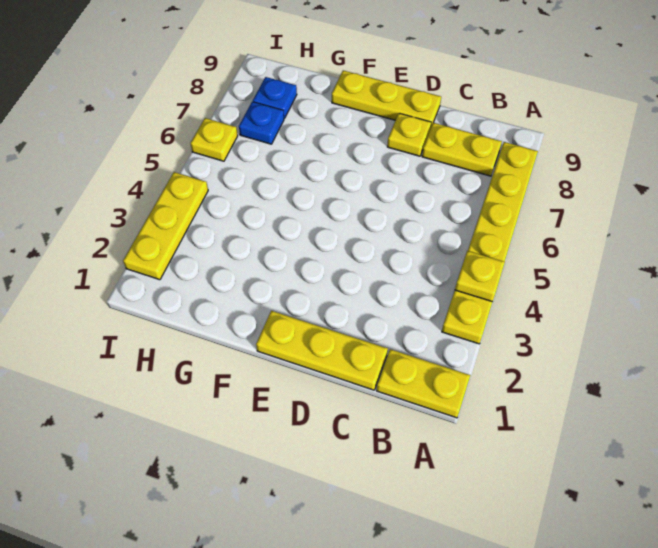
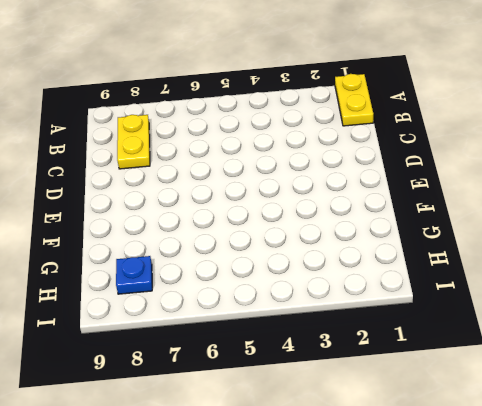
none -> yellow plate A3:A8 level 1
none -> yellow plate C1:E1 level 1

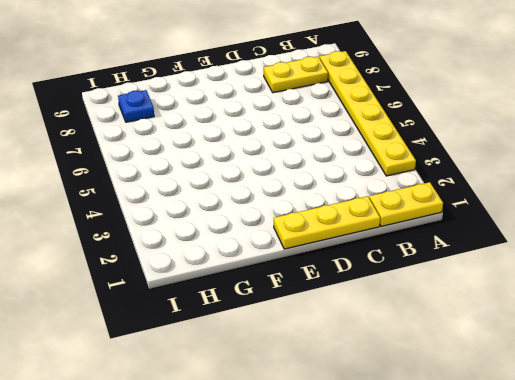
none -> yellow plate D8 level 1
none -> yellow plate D9:F9 level 1

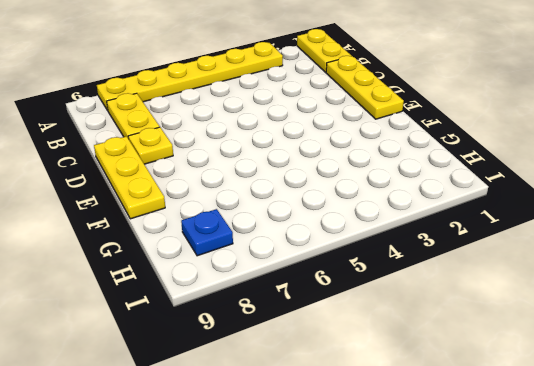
none -> blue plate H7 level 1
none -> yellow plate I2:I4 level 1

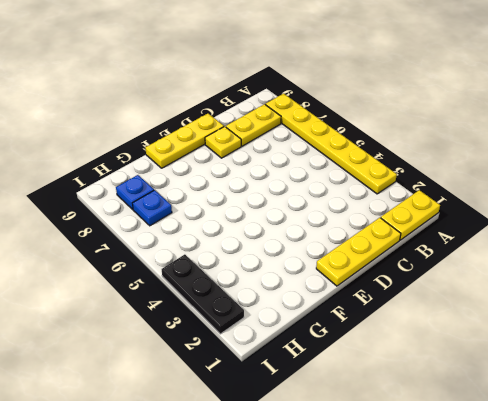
black plate I2:I4 level 1 -> yellow plate I2:I4 level 1
none -> yellow plate I6 level 1
none -> yellow plate A4 level 2

